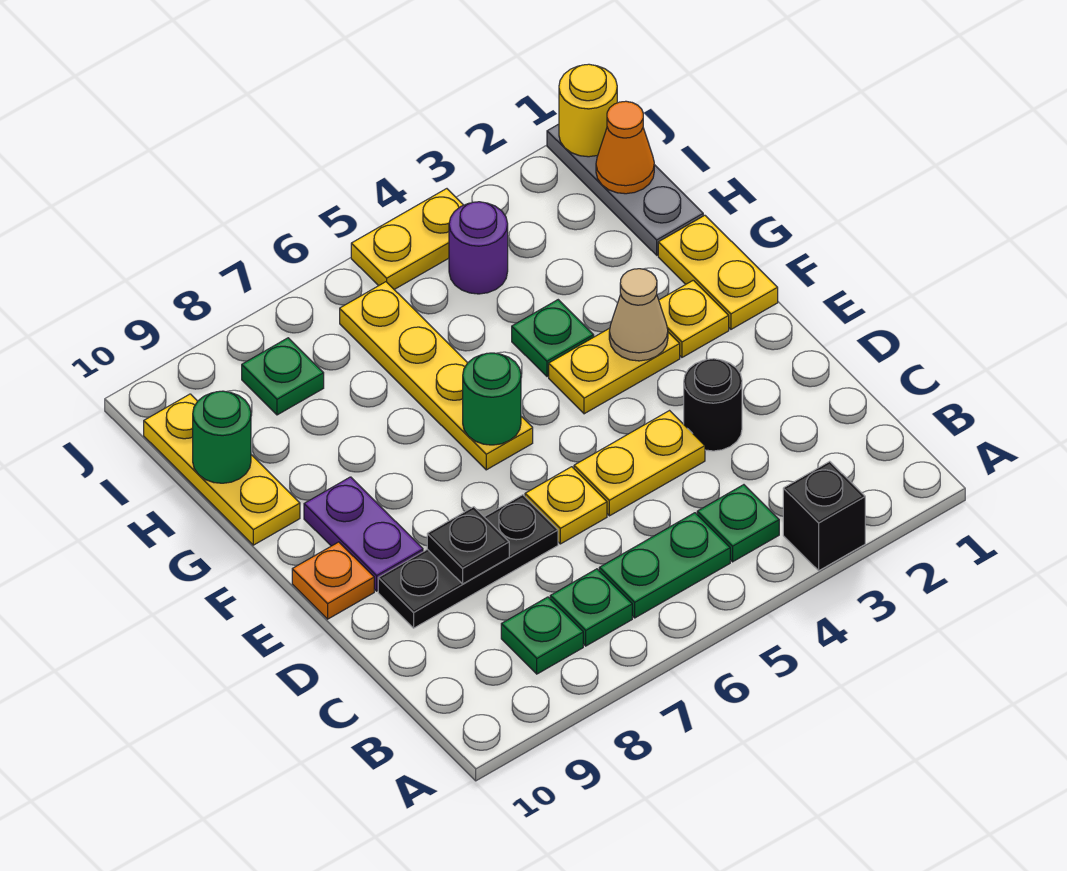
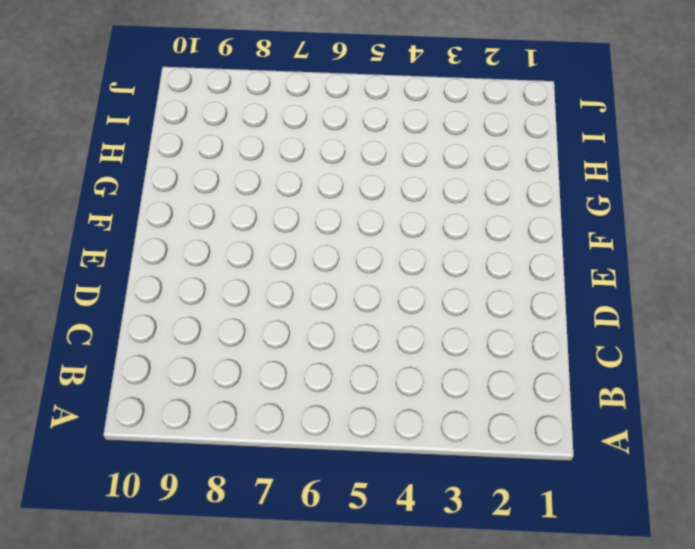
none -> black brick A3 level 1
none -> green plate B4 level 1
none -> green plate B5:B6 level 1

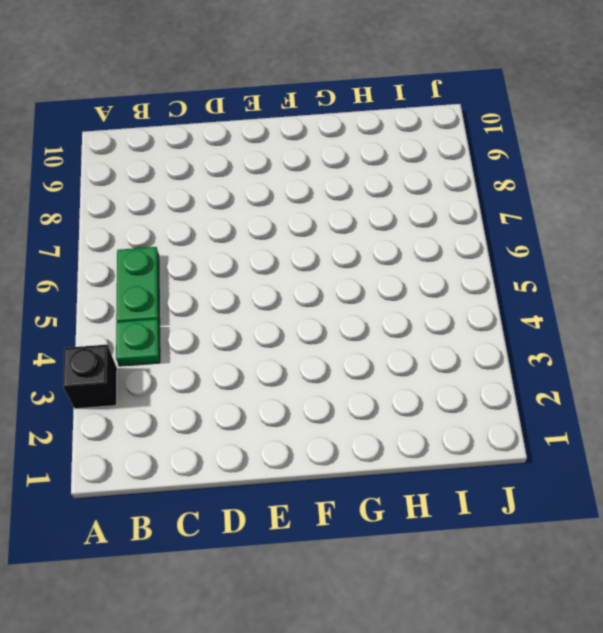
none -> green plate B7 level 1
none -> green plate B8 level 1
none -> black round brick D3 level 1

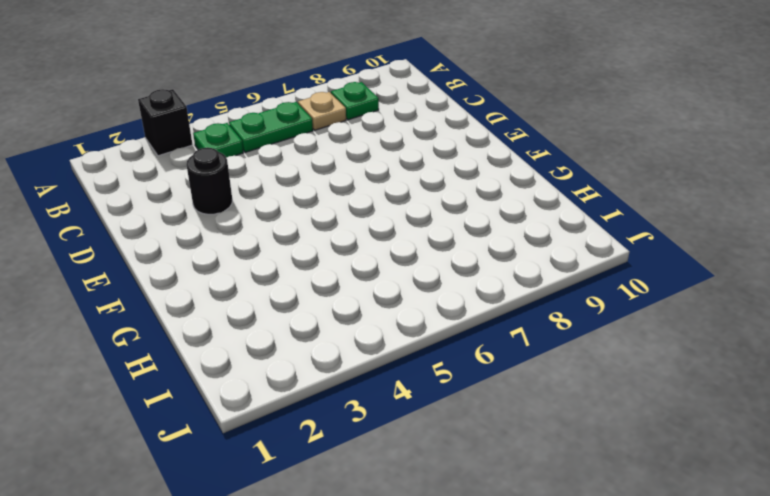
tan plate B7 level 1 -> green plate B7 level 1
none -> yellow plate D4:D5 level 1
none -> yellow plate D6 level 1
none -> black plate D7:D9 level 1

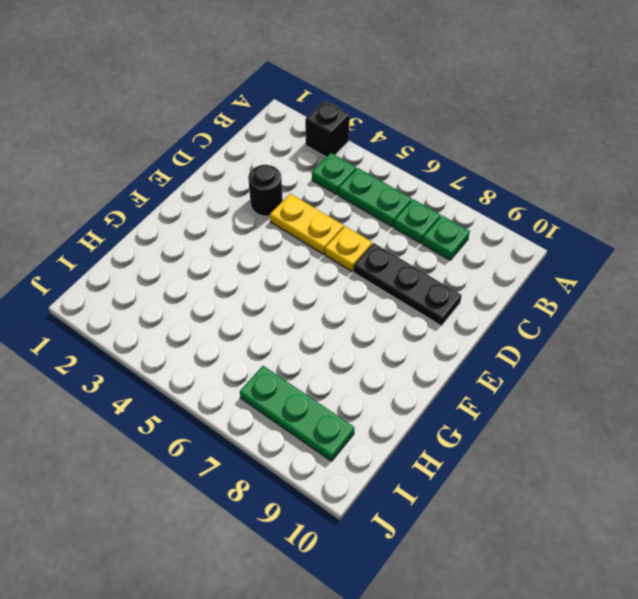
green plate I7:I9 level 1 -> green plate I8 level 1
none -> purple plate E9:F9 level 1
none -> orange plate E10 level 1
none -> yellow plate F1:G1 level 1

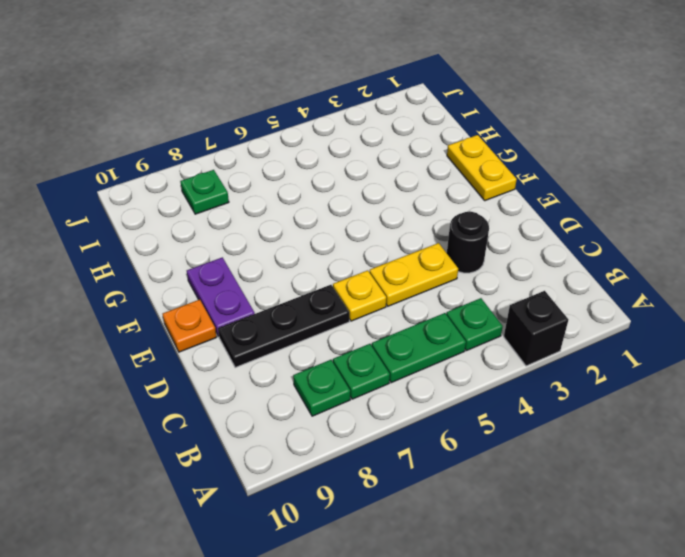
none -> yellow plate F2 level 1
none -> yellow plate F3:F4 level 1
none -> yellow plate F6:I6 level 1

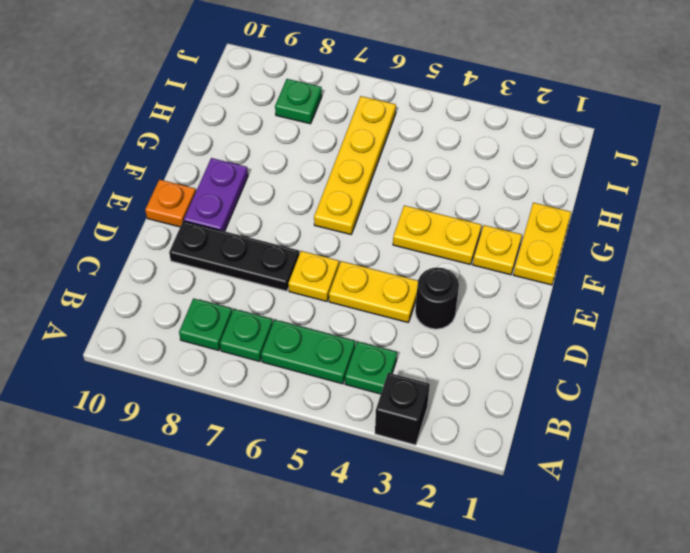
none -> green plate G4 level 1
none -> yellow plate G10:I10 level 1
none -> grey plate H1:J1 level 1

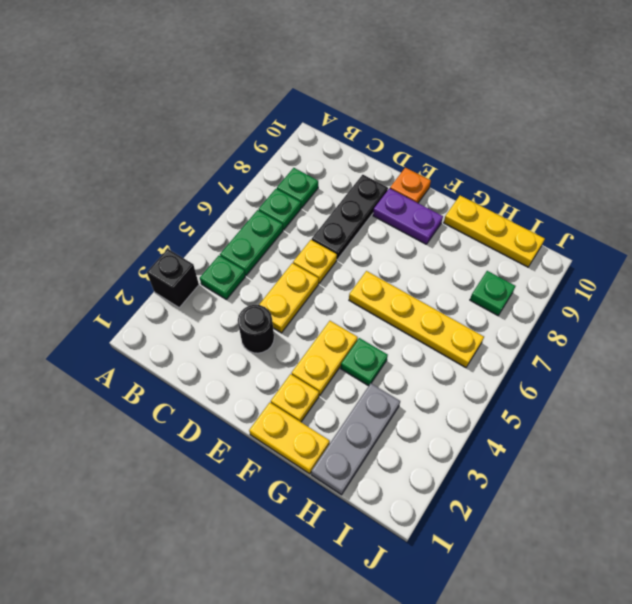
grey plate H1:H3 level 1 -> grey plate H1:J1 level 1
none -> purple round brick I4 level 1
none -> yellow plate J4:J5 level 1
none -> black plate D8 level 2

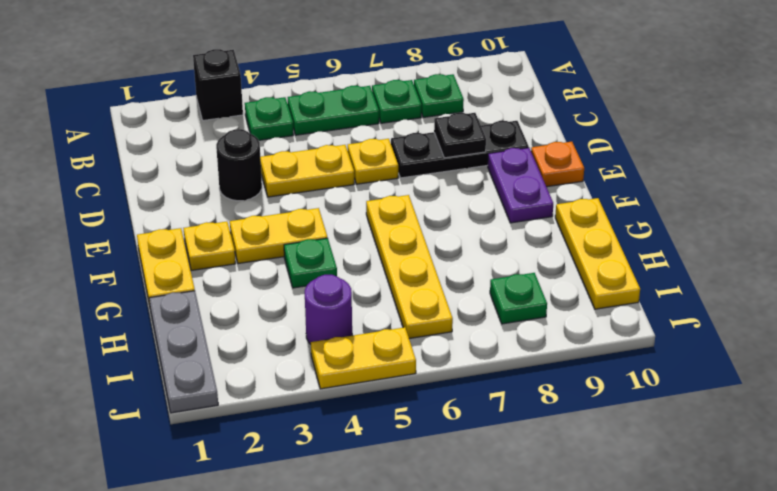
none -> tan cone F3 level 2
none -> green round brick F6 level 2
none -> green round brick H10 level 2

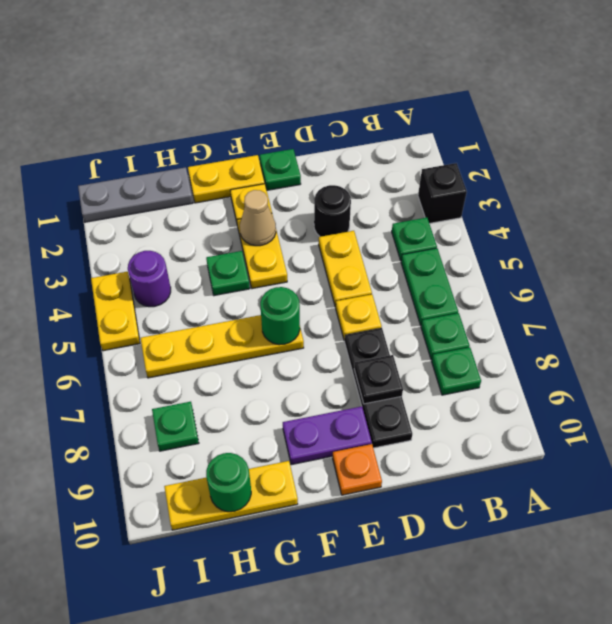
green plate E1 level 1 -> none
none -> orange cone I1 level 2
none -> yellow round brick J1 level 2

